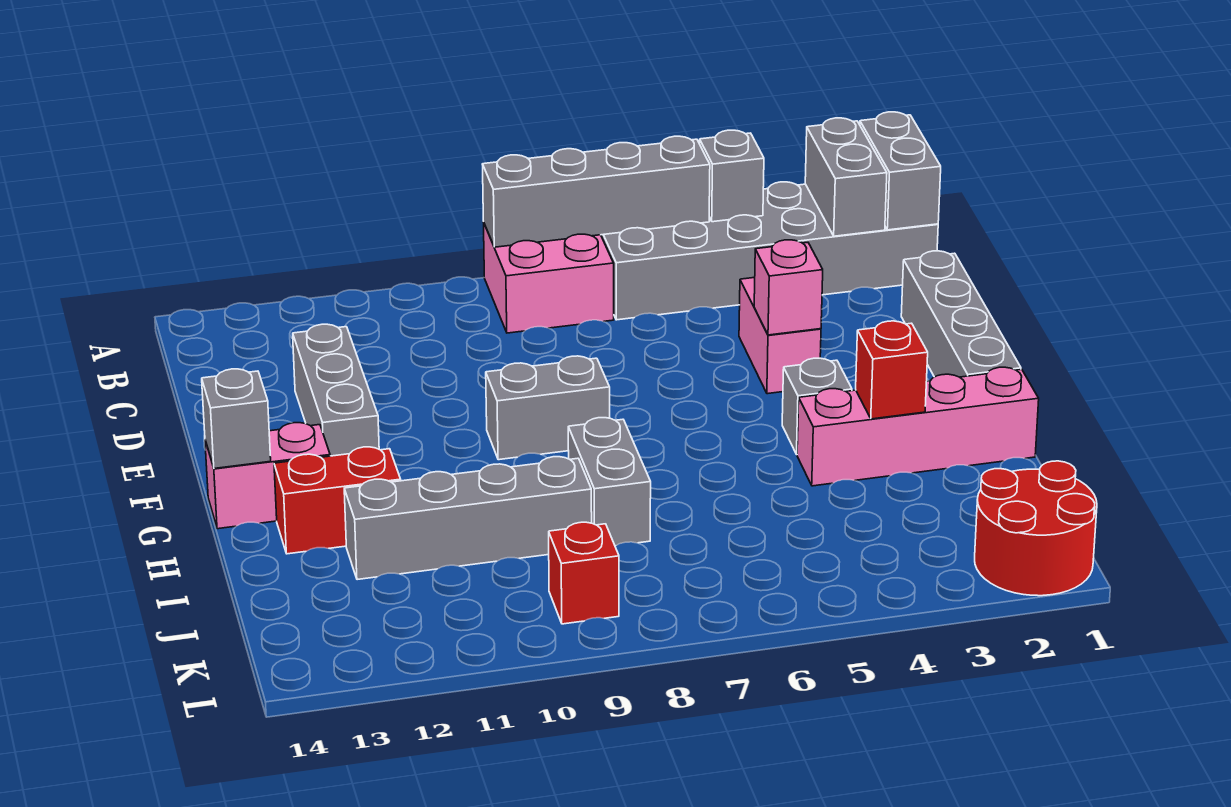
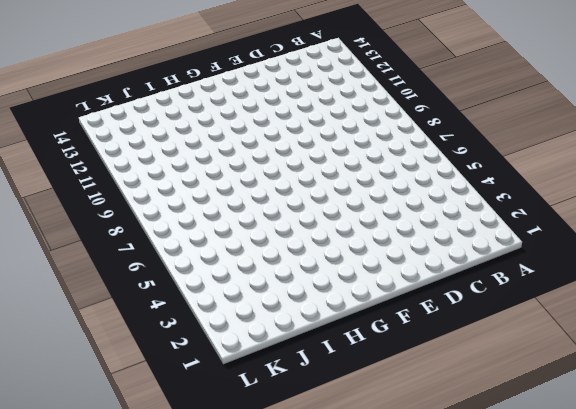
none -> grey brick A1:B6 level 1
none -> pink brick A7:B8 level 1
none -> grey brick D1:G1 level 1

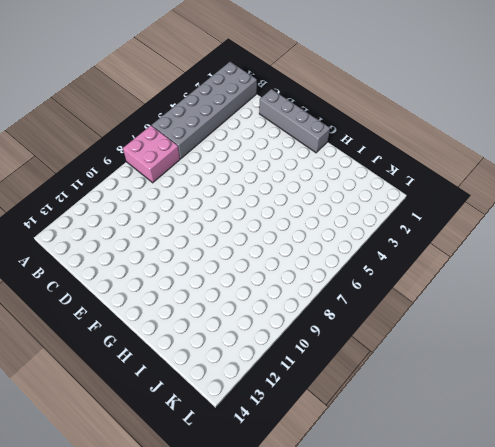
none -> pink brick D4:E4 level 1
none -> grey brick D12:F12 level 1
none -> grey brick F8:F9 level 1

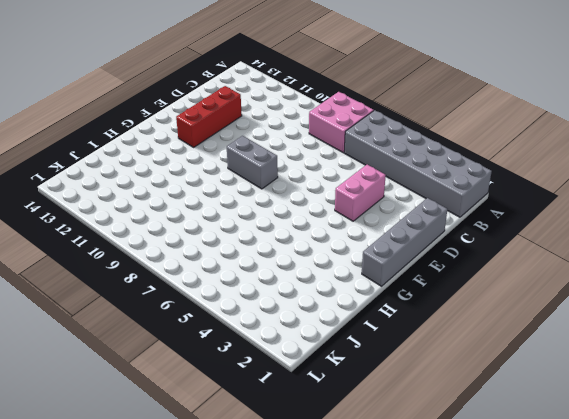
red brick D12:F12 level 1 -> grey brick D12:F12 level 1
none -> grey brick G4 level 1
none -> pink brick G13:G14 level 1
none -> pink brick H1:H4 level 1

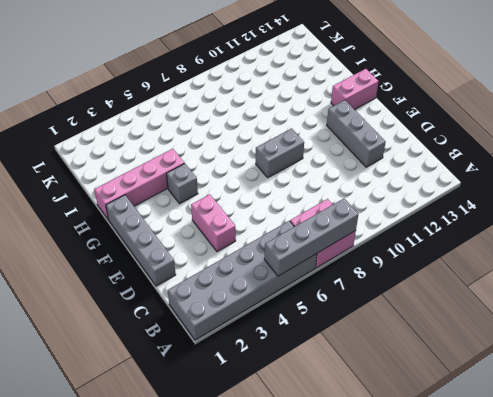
none -> grey brick H8:I8 level 1
none -> red brick H12:H13 level 1
none -> grey brick I9:I12 level 1

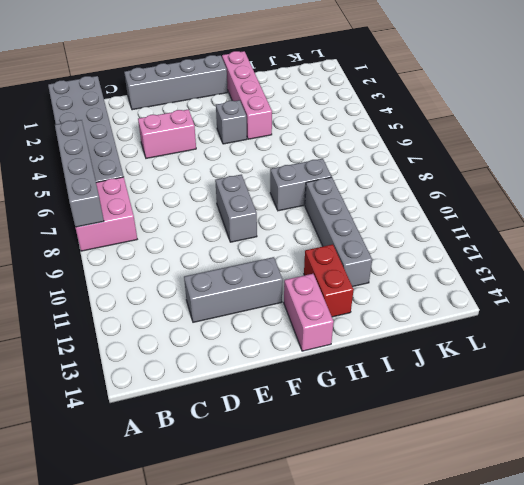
none -> red round brick K1:L2 level 1
none -> red brick K9 level 1
none -> grey brick A1:B1 level 2

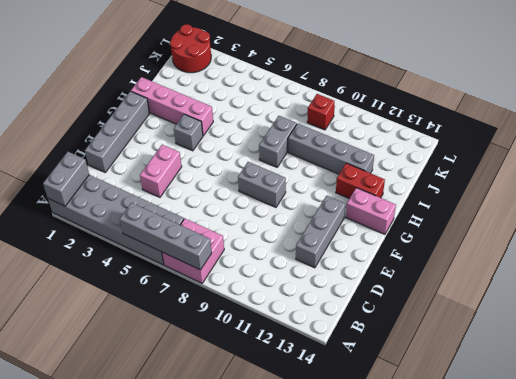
none -> grey brick A2:B2 level 2
none -> grey brick A4 level 2
none -> pink brick E4 level 2

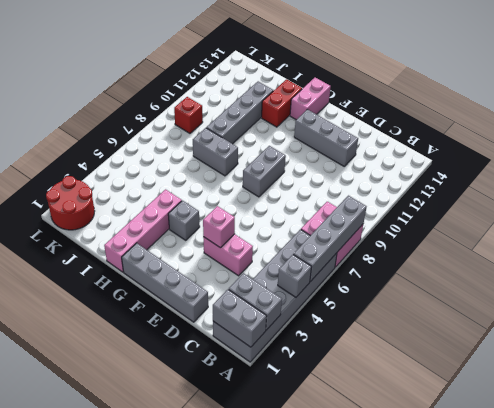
none -> grey brick G14 level 2
none -> red brick H3 level 2

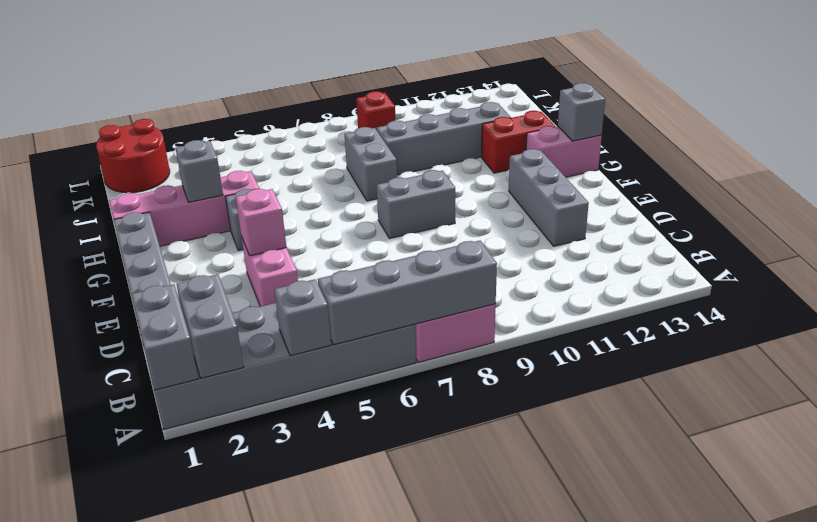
grey brick H3 level 2 -> red brick H3 level 2

